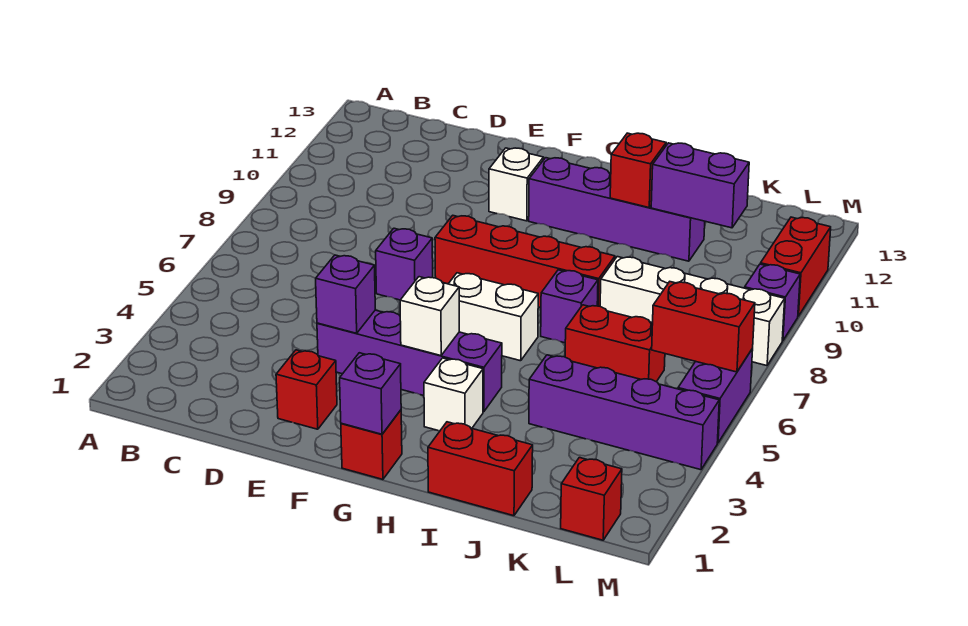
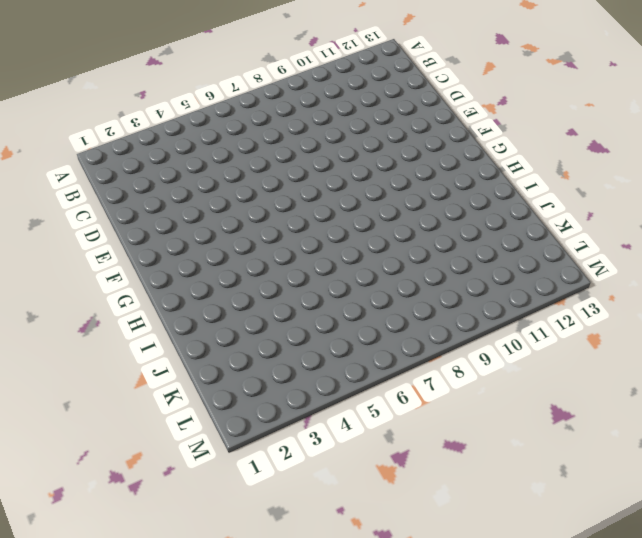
none -> red brick E2 level 1
none -> purple brick E4:H4 level 1
none -> purple brick E7 level 1

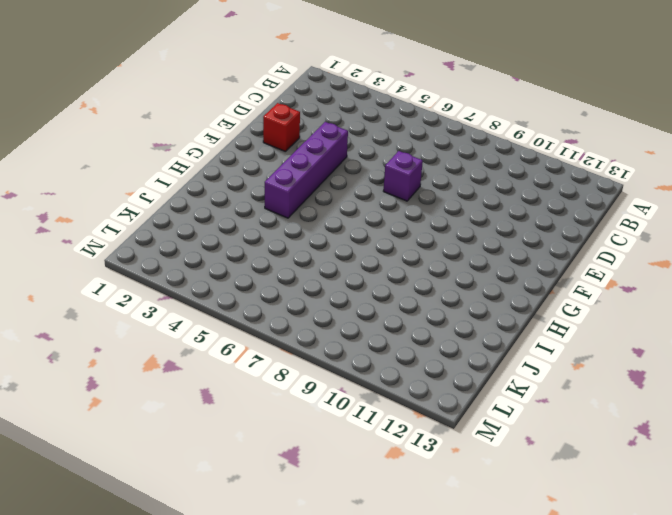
none -> red brick F8:I8 level 1
none -> white brick F11 level 1
none -> red brick G1 level 1

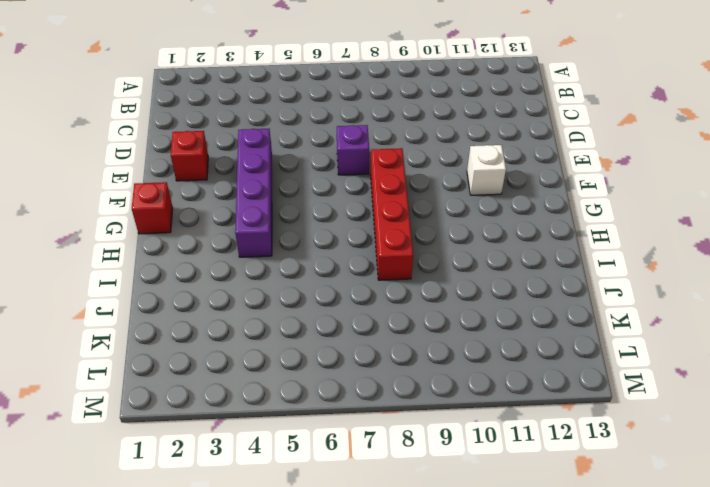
none -> white brick G6:H6 level 1
none -> purple brick G11:J11 level 1
none -> white brick H3 level 1

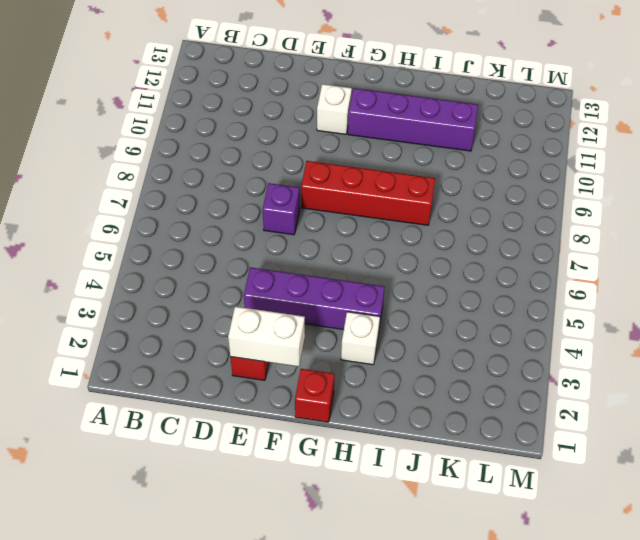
white brick E2:F2 level 2 -> white brick G6:H6 level 1
none -> red brick I1:J1 level 1
none -> purple brick I7 level 1
none -> purple brick J4:M4 level 1

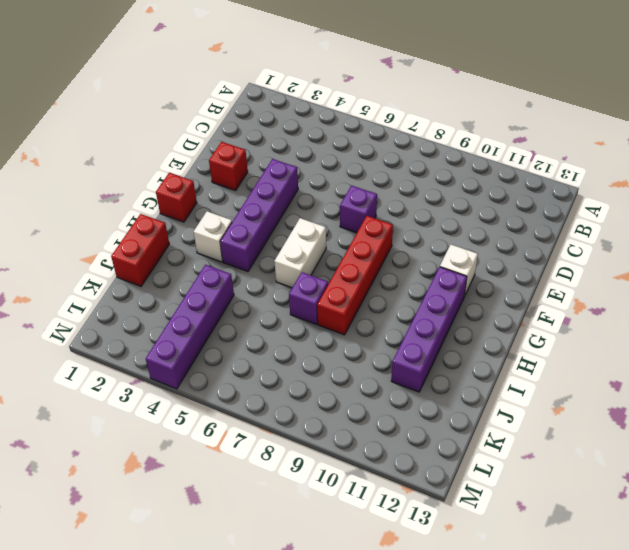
none -> red brick J6:K6 level 1
none -> white brick J8:M8 level 1
none -> red brick L1 level 1

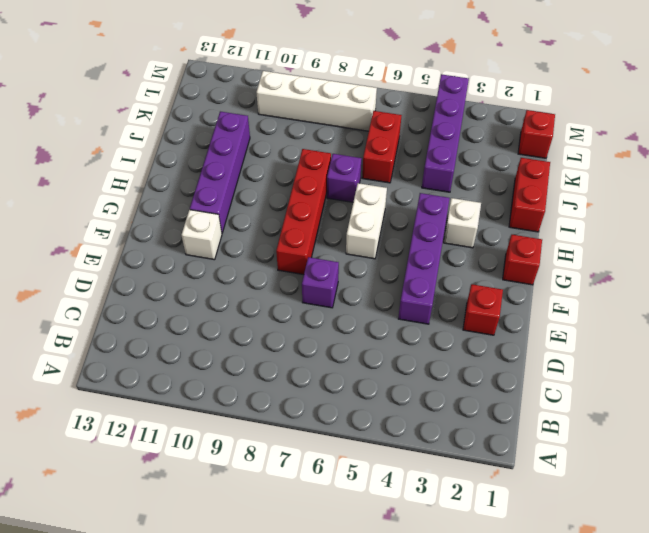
white brick L7:L10 level 1 -> white brick J8:M8 level 1
none -> purple brick M5:M6 level 1
none -> purple brick M9 level 1
none -> red brick M10:M11 level 1

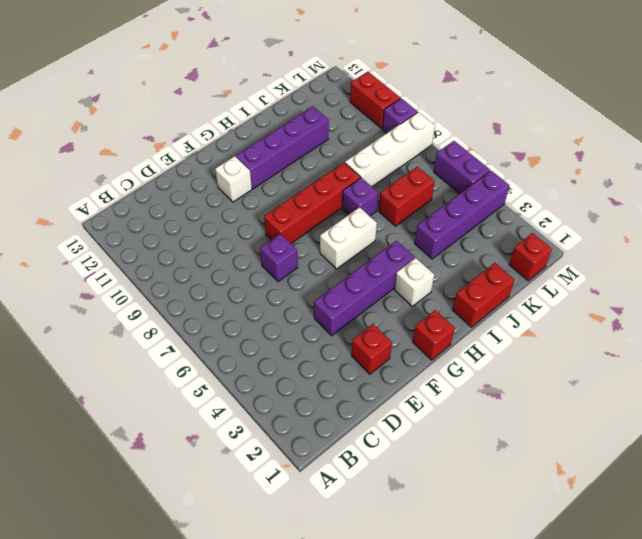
none -> purple brick E4 level 2
none -> purple brick G1 level 2
none -> white brick G4 level 2

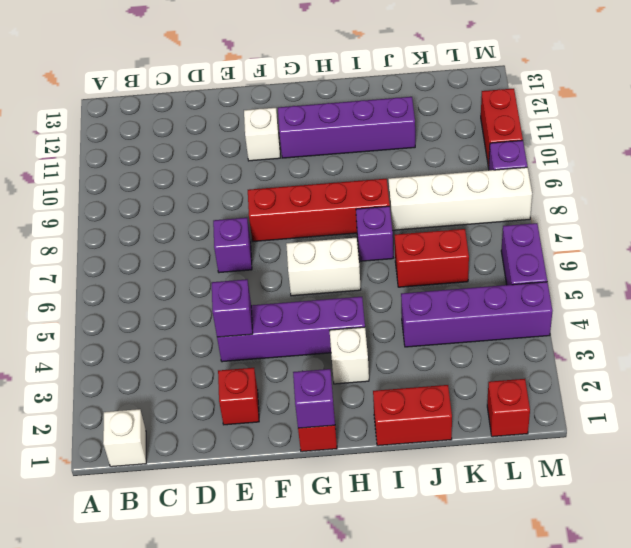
white brick B1 level 1 -> white brick G4 level 2
none -> red brick I11 level 2
none -> purple brick J11:K11 level 2
none -> red brick L6:M6 level 2

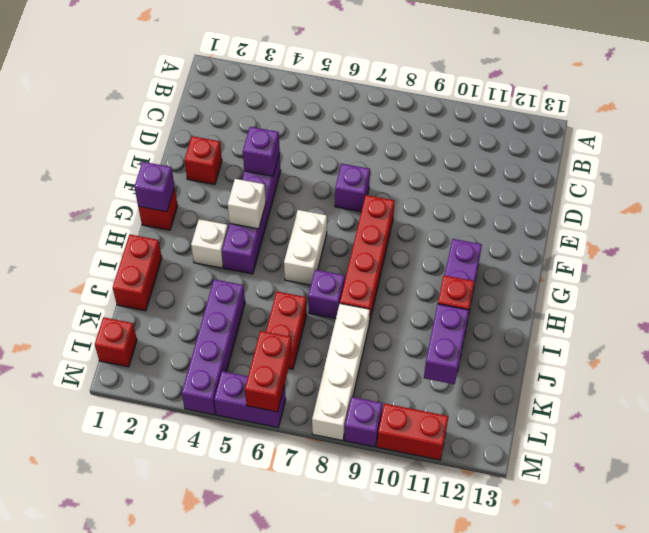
none -> white brick F11 level 1

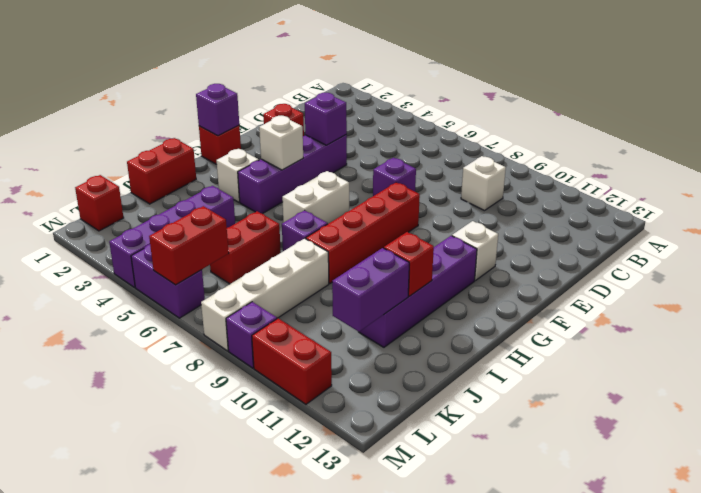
white brick C9 level 1 -> none

